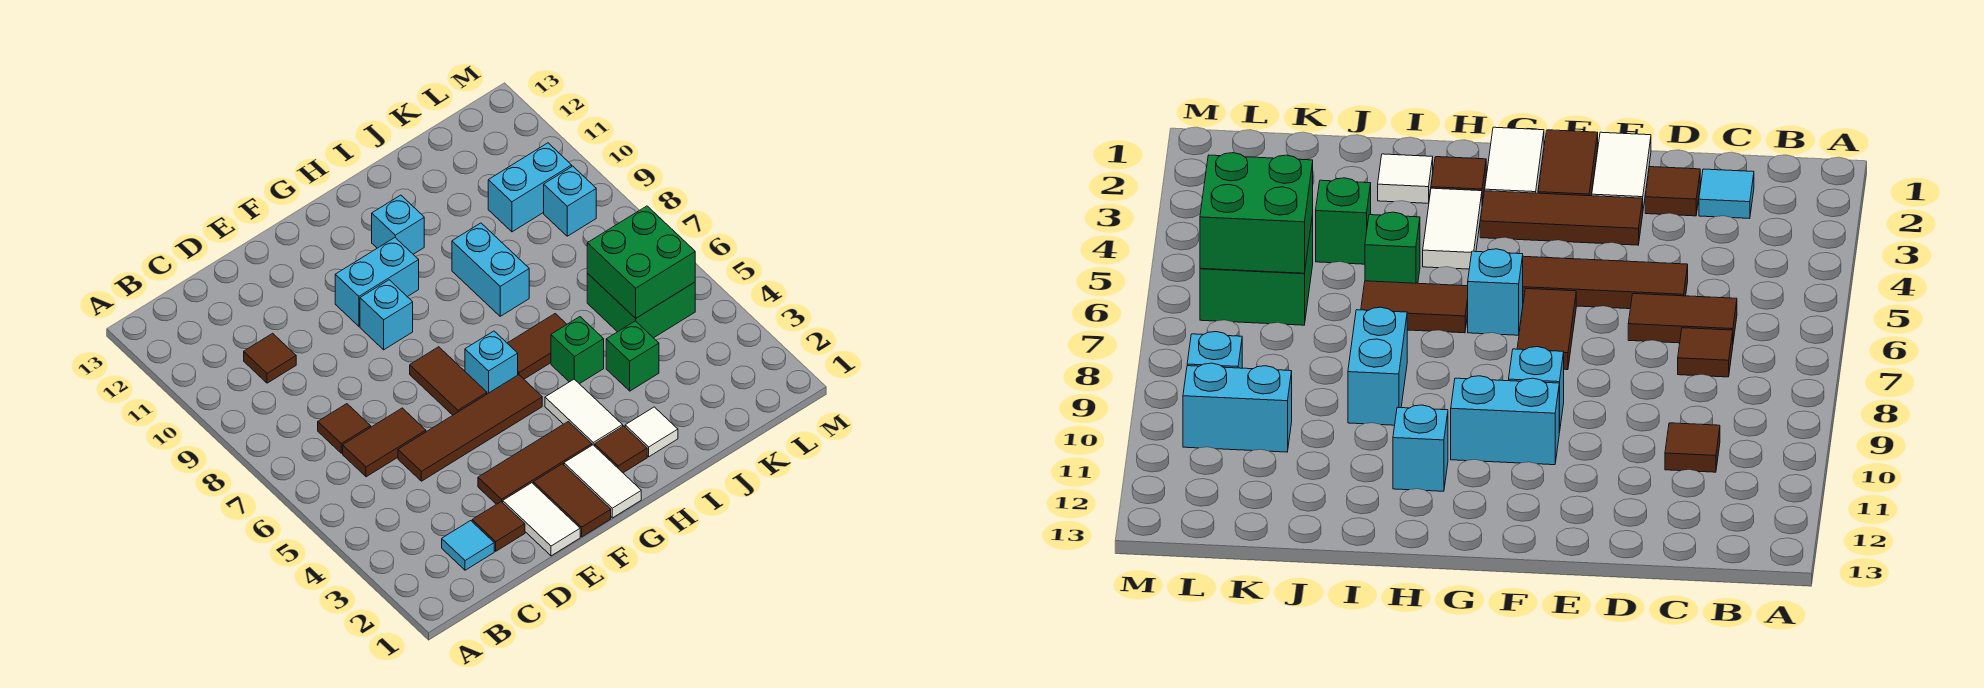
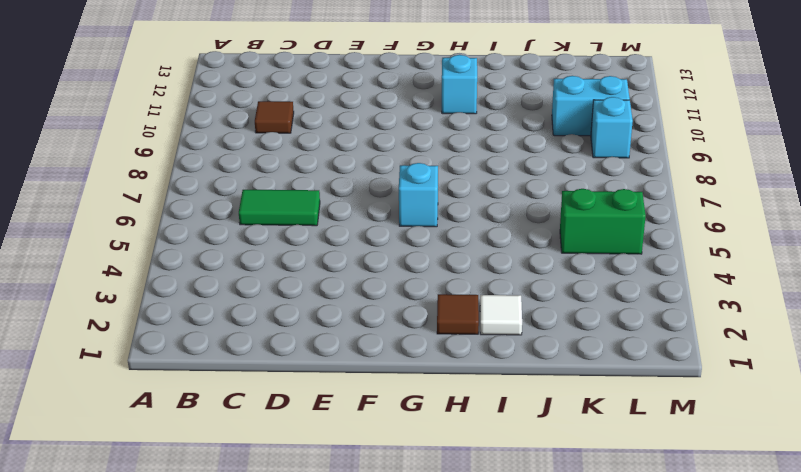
green tile C6:D6 level 1 -> brown tile C6:D6 level 1
green brick K5:L5 level 1 -> green brick K5:L6 level 1
none -> cyan tile C2 level 1
none -> brown tile C7 level 1
none -> brown tile D2 level 1

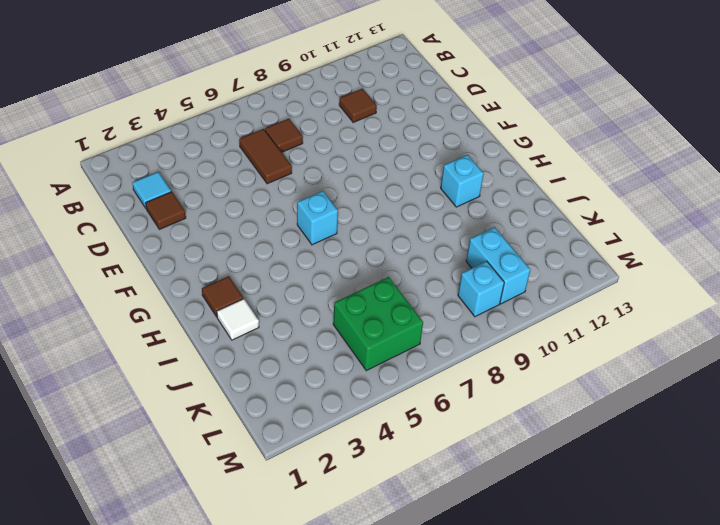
none -> brown tile D5:G5 level 1
none -> white tile E1:E2 level 1
none -> brown tile E3:G3 level 1

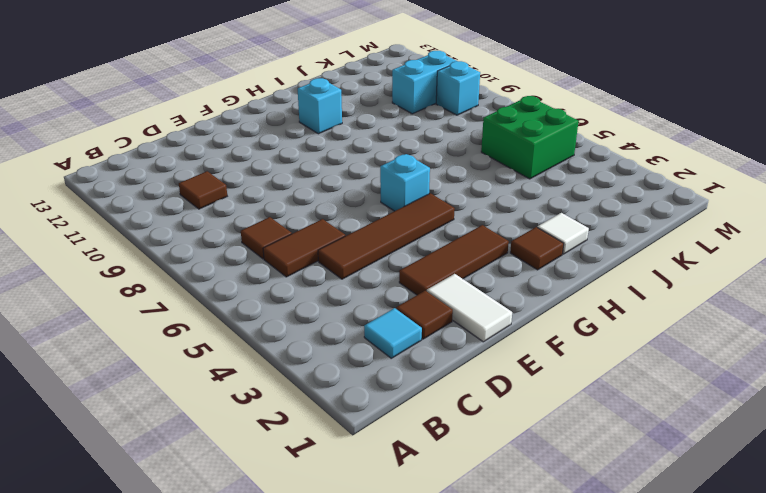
none -> brown tile F1:F2 level 1
none -> brown tile F6:F7 level 1
none -> cyan brick F9 level 1

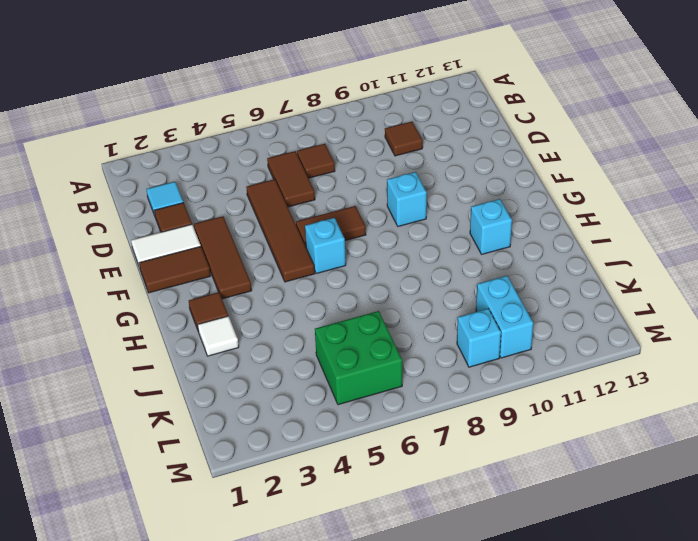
none -> cyan brick F10:G10 level 1
none -> white tile G1:G2 level 1
none -> white tile H3:H4 level 1

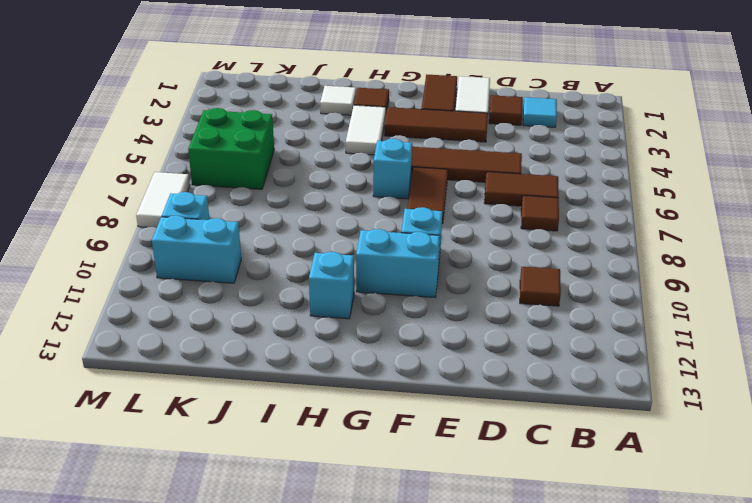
white tile M7:M8 level 1 -> white tile G1:G2 level 1
none -> brown tile H6:I6 level 1
none -> green brick I5 level 1
none -> cyan brick I8:I9 level 1

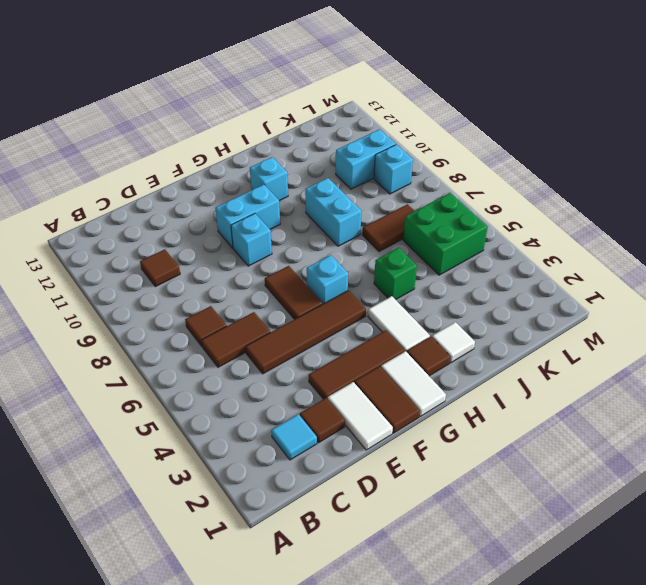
brown tile J7:K7 level 1 -> brown tile H6:I6 level 1
none -> green brick J4 level 1
none -> green brick K5:L6 level 2

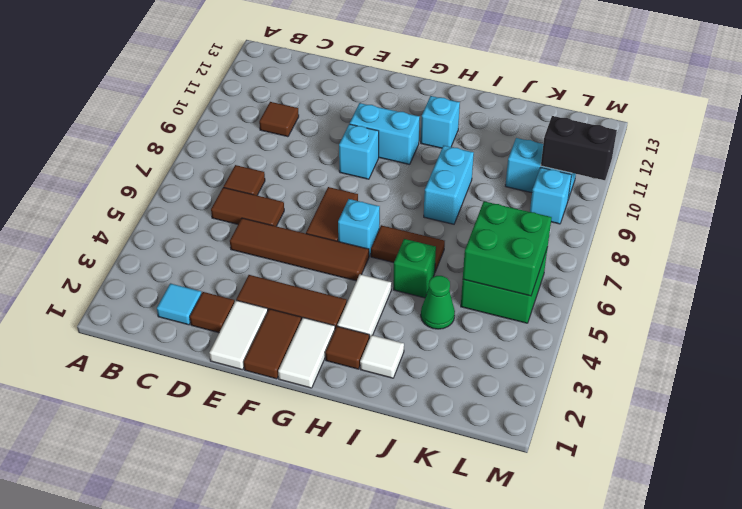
green cone J4 level 1 -> green brick J4 level 1
black brick L10:M10 level 2 -> none

